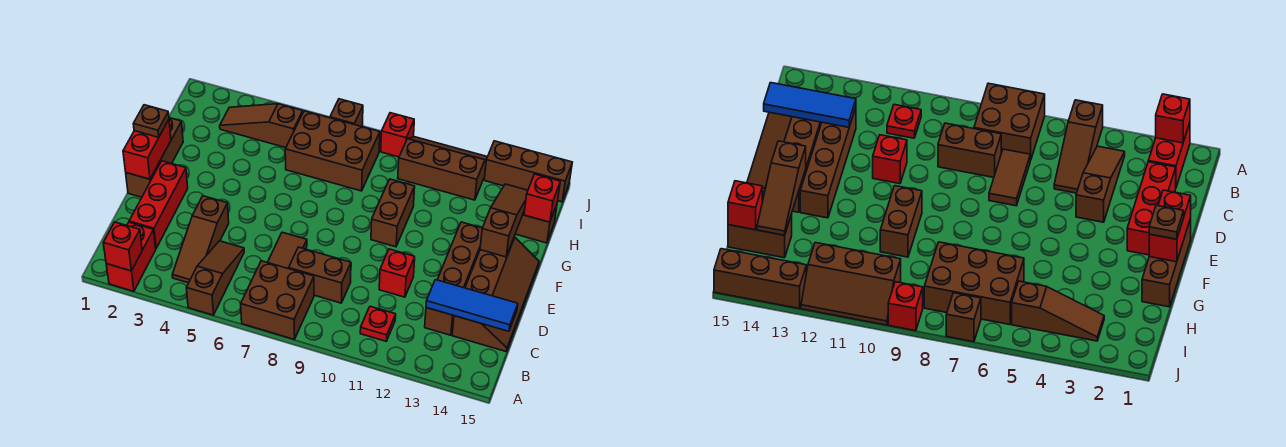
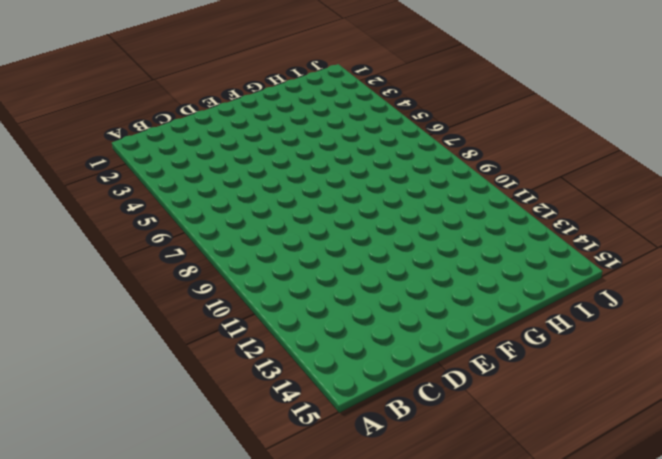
none -> red brick A2:B2 level 1
none -> brown slope A5:C5 level 1 top A
none -> brown brick A7:B8 level 1

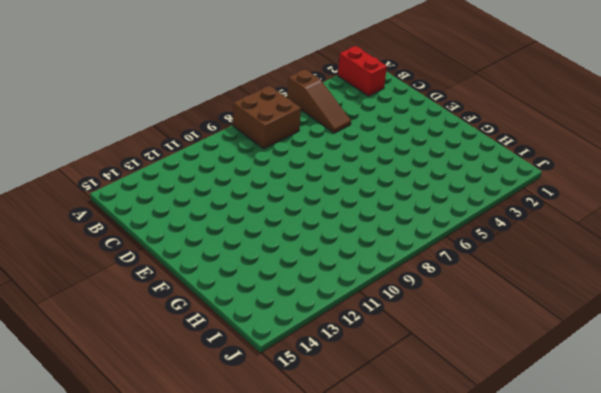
none -> brown slope B4:D4 level 1 top D
none -> red plate B11 level 1
none -> red brick C2:E2 level 1

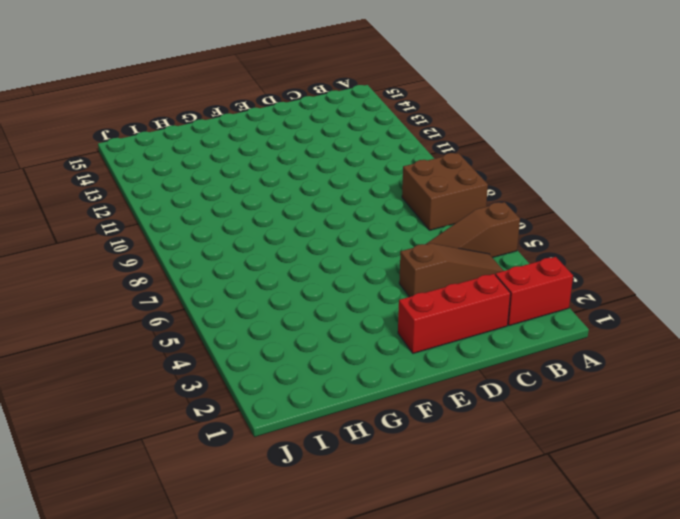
none -> red plate B11 level 1
none -> brown tile C7:D7 level 1
none -> brown brick C8:C9 level 1

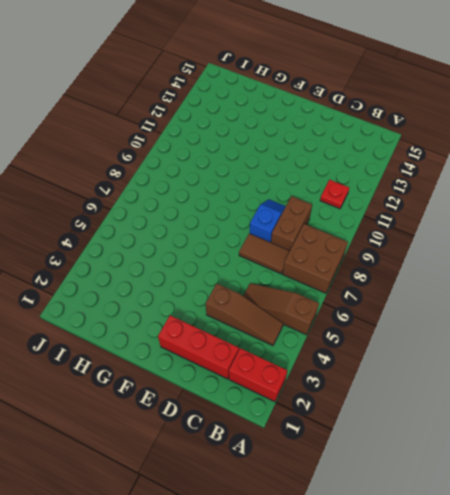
blue slope D8:D9 level 1 top 8 -> none
none -> brown brick C13:F13 level 1
none -> brown slope C14:F15 level 1 top 14
none -> red brick D11 level 1

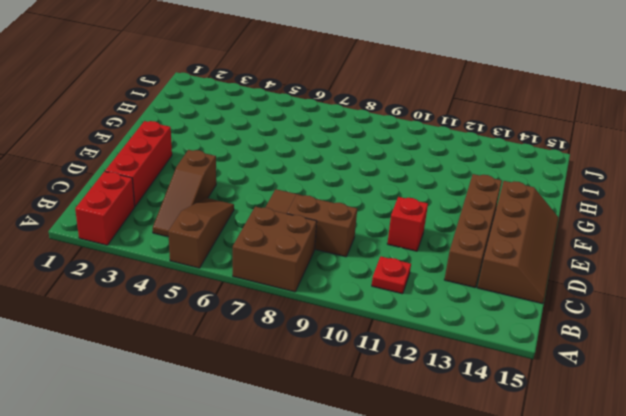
none -> brown brick E1:G1 level 1
none -> brown brick F10:G10 level 1
none -> brown brick H6:I8 level 1

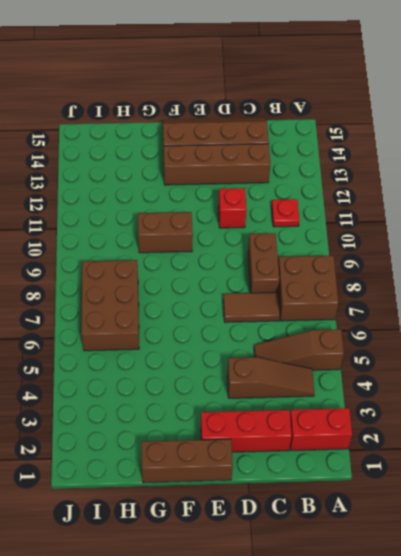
none -> brown brick H14:H15 level 1
none -> brown slope I3:I5 level 1 top 5
none -> brown slope I10:J12 level 1 top I

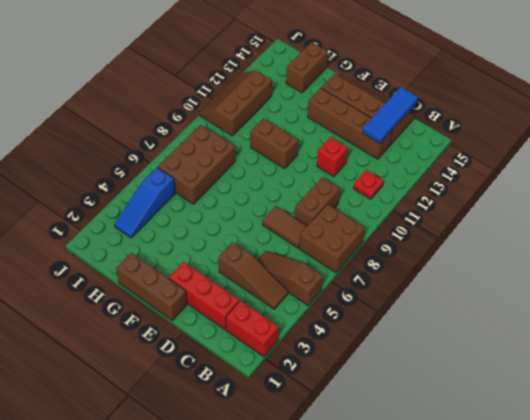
blue slope I3:I5 level 1 top 5 -> brown slope I3:I5 level 1 top 5
none -> brown brick J7 level 1
none -> red brick J9 level 1
none -> brown brick J13:J15 level 1

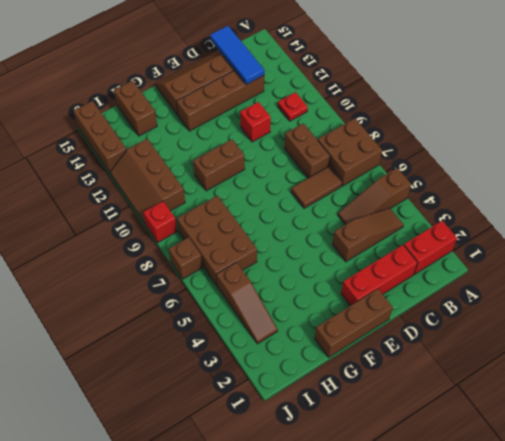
none -> red brick A2 level 2
none -> red brick E1:F1 level 2
none -> brown slope F14:H14 level 2 top F

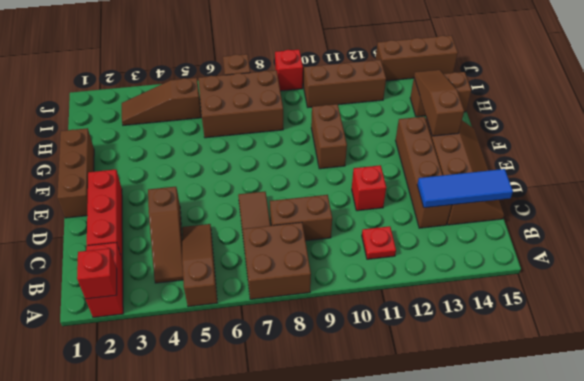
none -> red brick E1:F1 level 2
none -> red brick H15 level 2
none -> brown plate F1 level 3

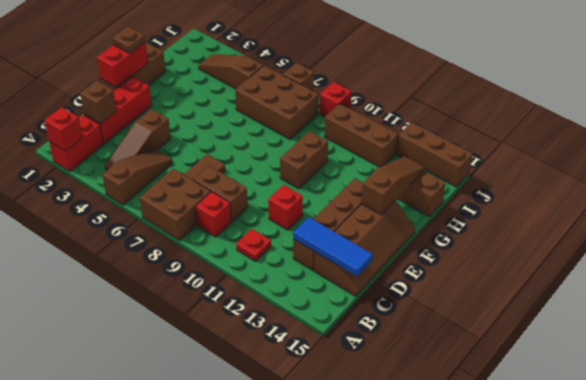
red brick B9 level 1 -> red brick H15 level 2
brown brick C2 level 2 -> none

